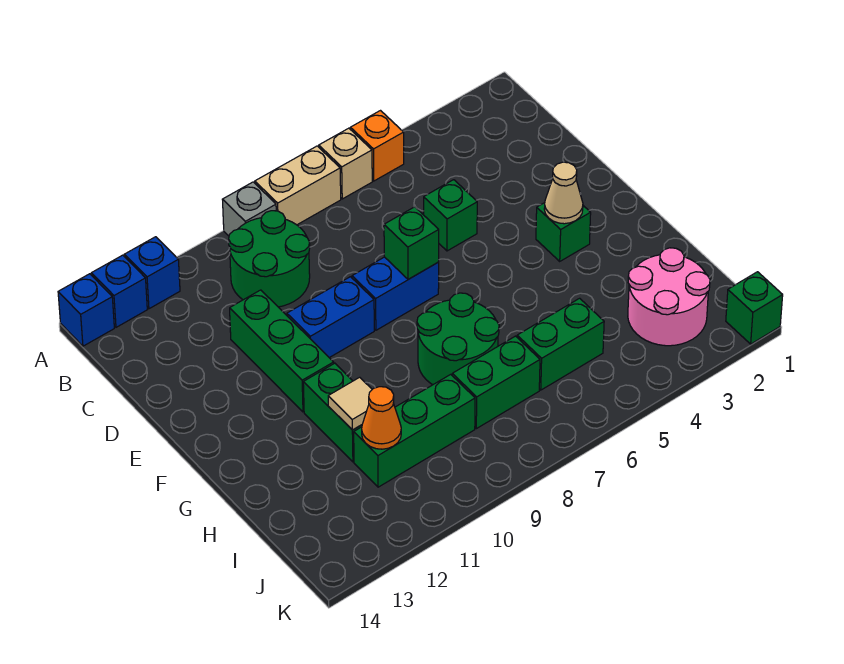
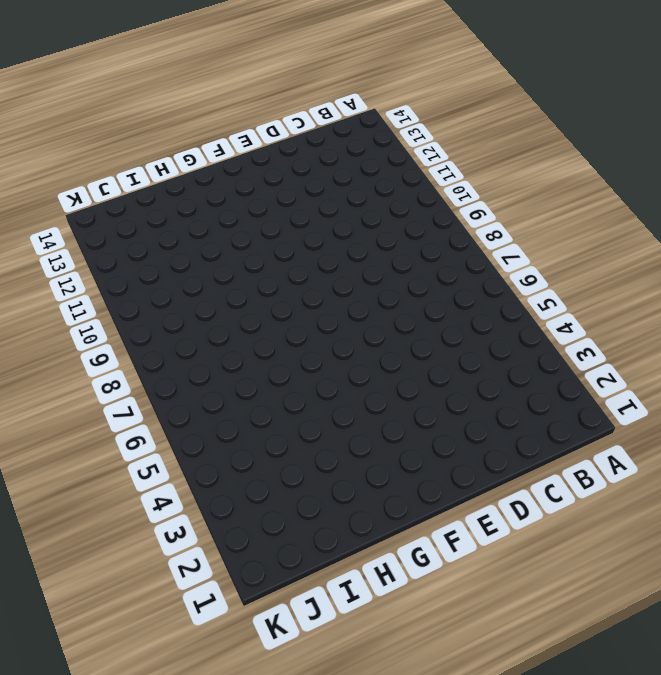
none -> orange brick A5 level 1
none -> tan brick A6 level 1
none -> tan brick A7:A8 level 1

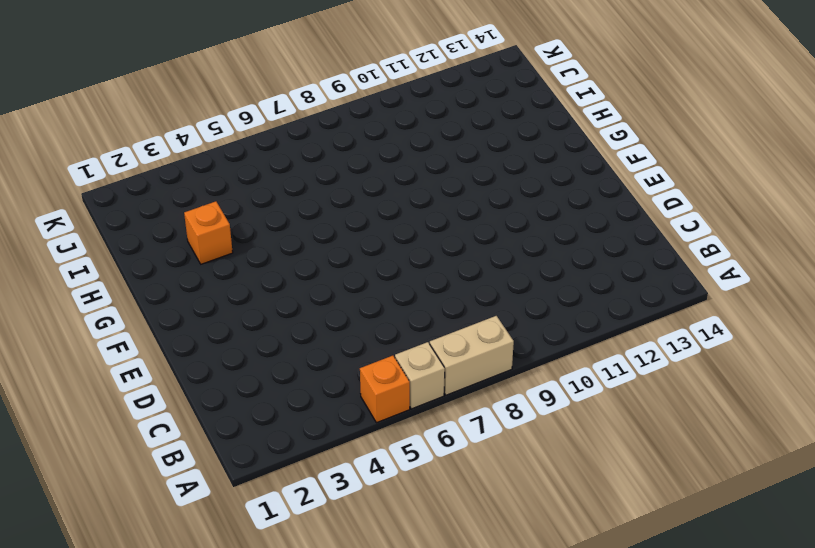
orange brick H3 level 1 -> none
none -> grey brick A9 level 1
none -> blue brick A12 level 1
none -> blue brick A13 level 1

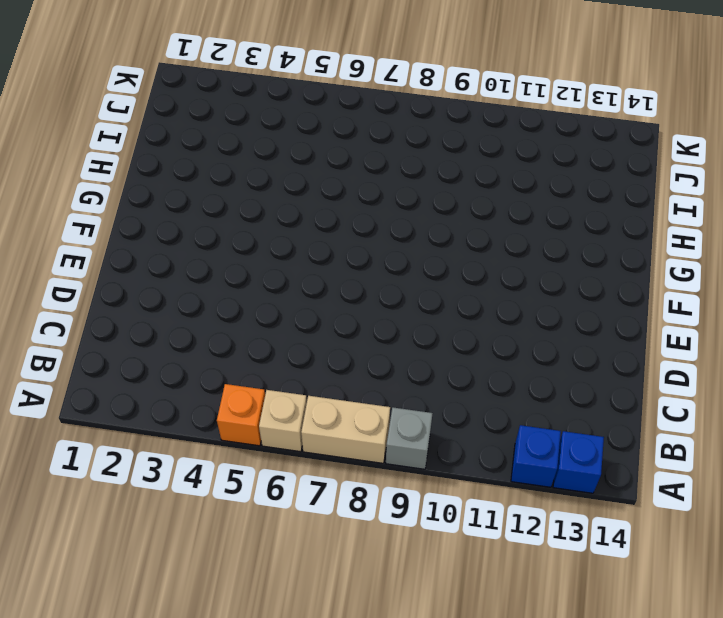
none -> blue brick A14 level 1
none -> green round brick B9:C10 level 1
none -> green brick D5 level 1

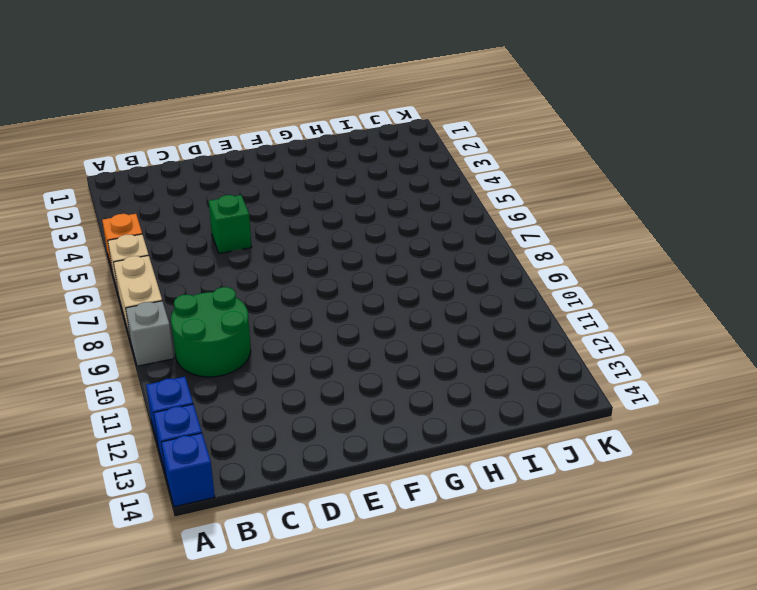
none -> green brick D11:F11 level 1
none -> blue brick E7:E8 level 1
none -> blue brick E9:E10 level 1

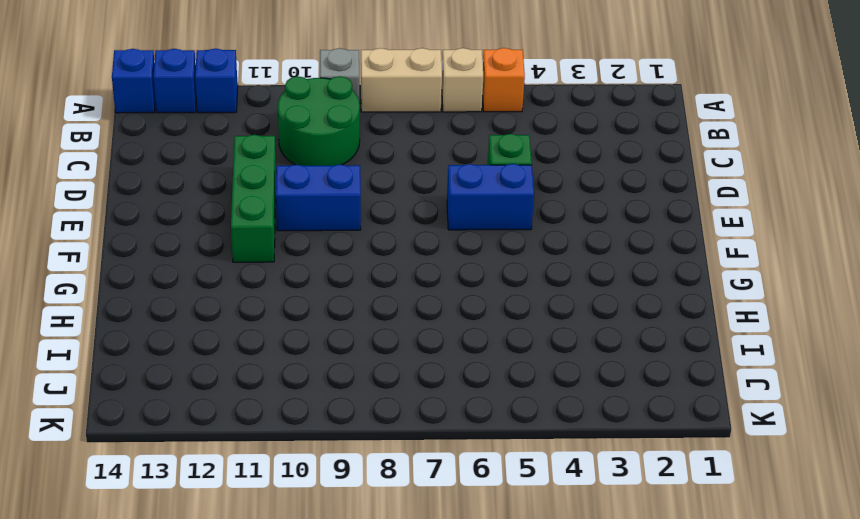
blue brick E5:E6 level 1 -> blue brick E7:E8 level 1
none -> green brick F3 level 1
none -> green round brick G7:H8 level 1
none -> green brick G11:H11 level 1

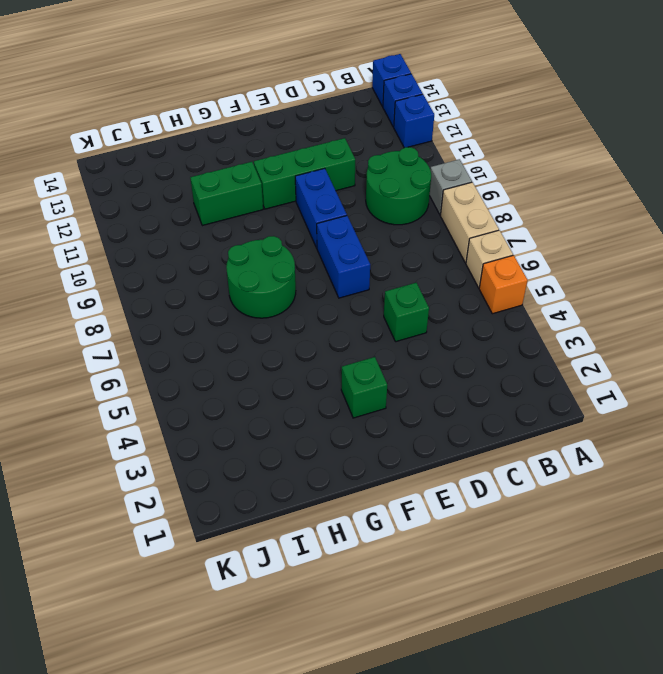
none -> pink round brick I2:J3 level 1
none -> green brick I5:I6 level 1
none -> green brick I7:I8 level 1

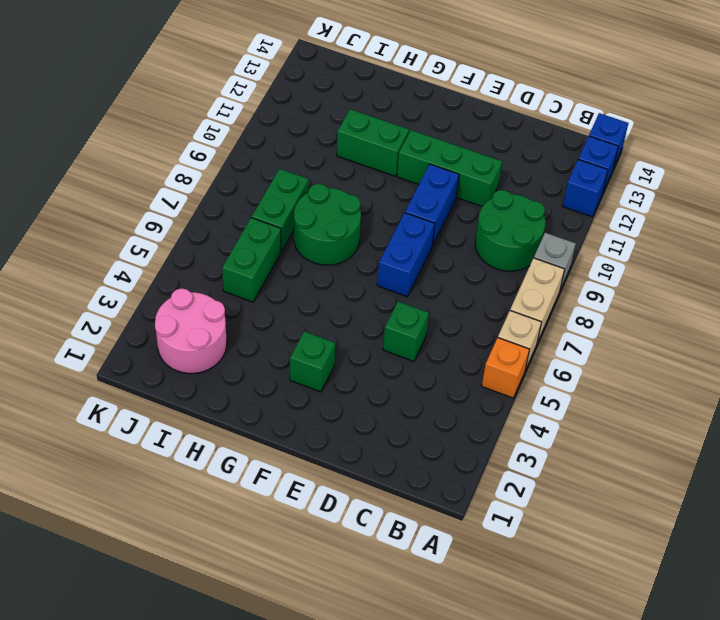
none -> green brick I9:I11 level 1
none -> green brick K1 level 1
none -> green brick E7 level 2

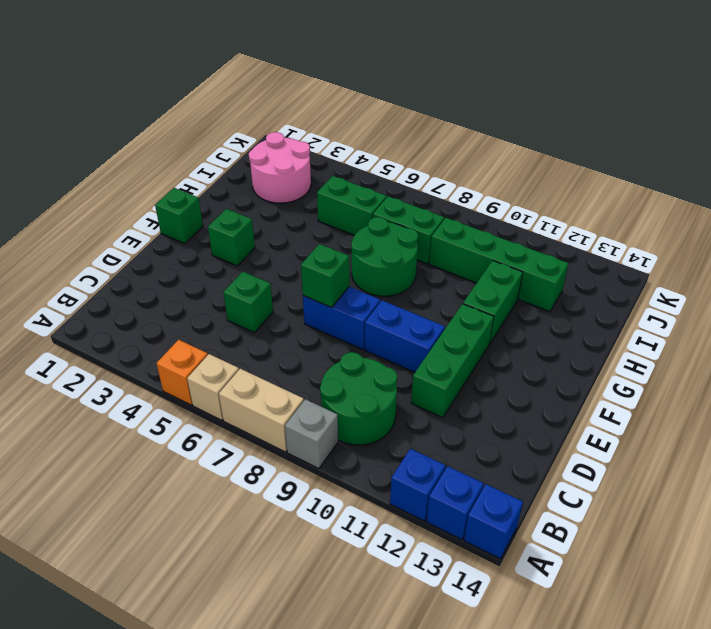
green brick F1 level 1 -> green brick K1 level 1
green brick I9:I12 level 1 -> green brick I9:I11 level 1
none -> tan cone F3 level 2
none -> tan tile H11 level 2
none -> orange cone I11 level 2

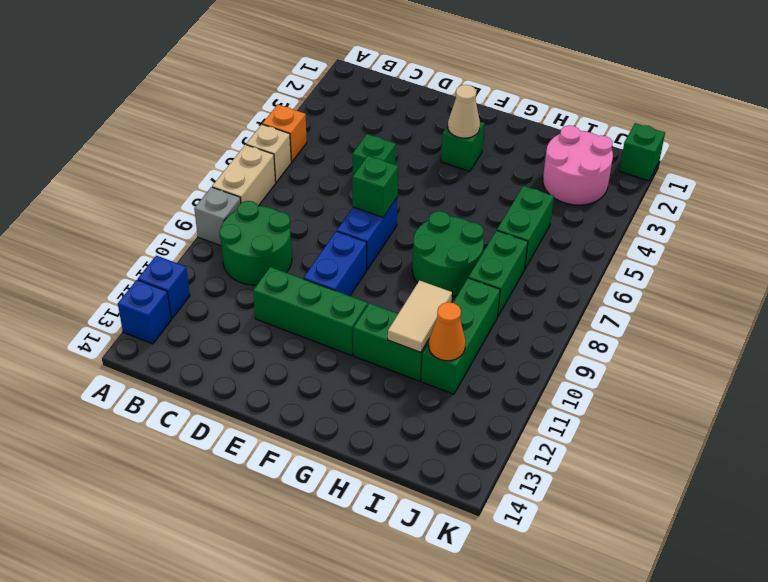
tan tile H10:H11 level 2 -> tan tile H11 level 2
none -> blue brick A14 level 1

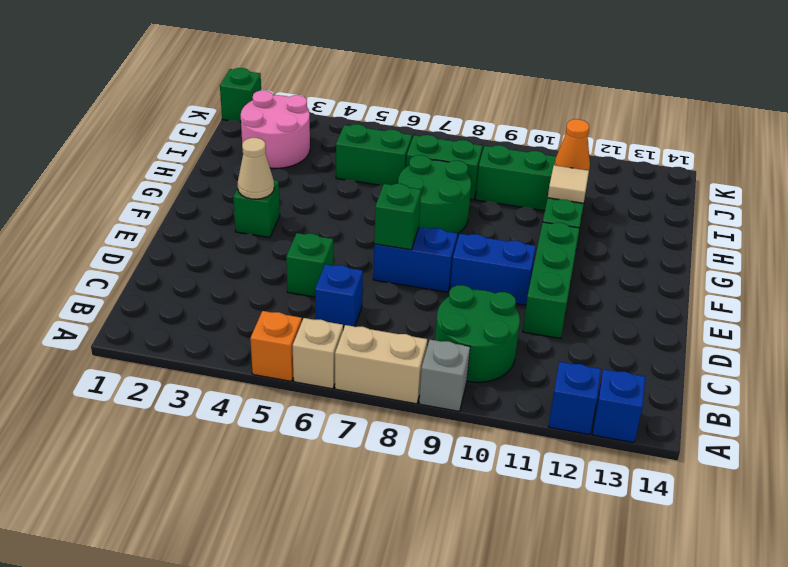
blue brick C6 level 1 -> blue brick A14 level 1

